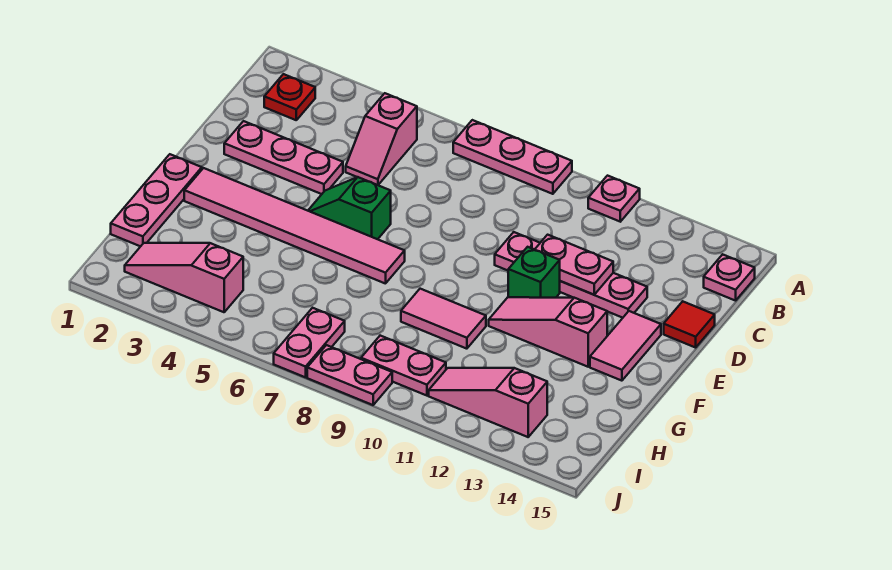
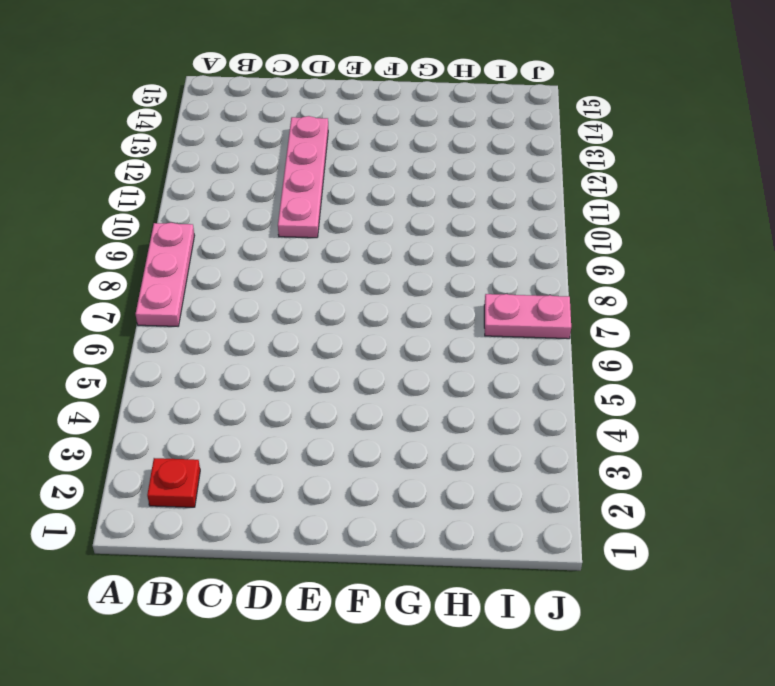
none -> pink plate A11 level 1
none -> pink slope B5:C5 level 1 top B
none -> pink plate B15 level 1

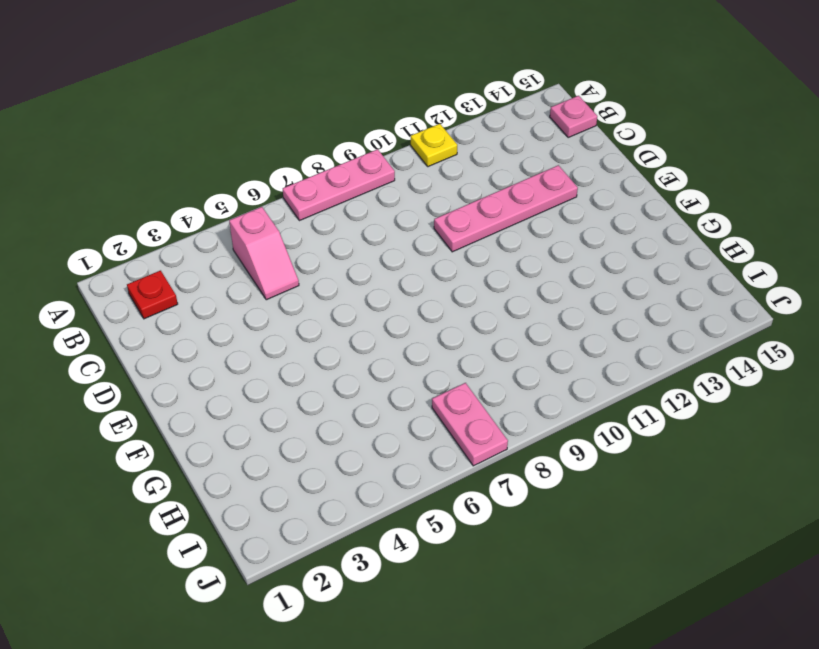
yellow plate A11 level 1 -> pink plate A11 level 1
none -> pink plate D2:D4 level 1
none -> red tile D15 level 1
none -> green slope E5:E6 level 1 top 6

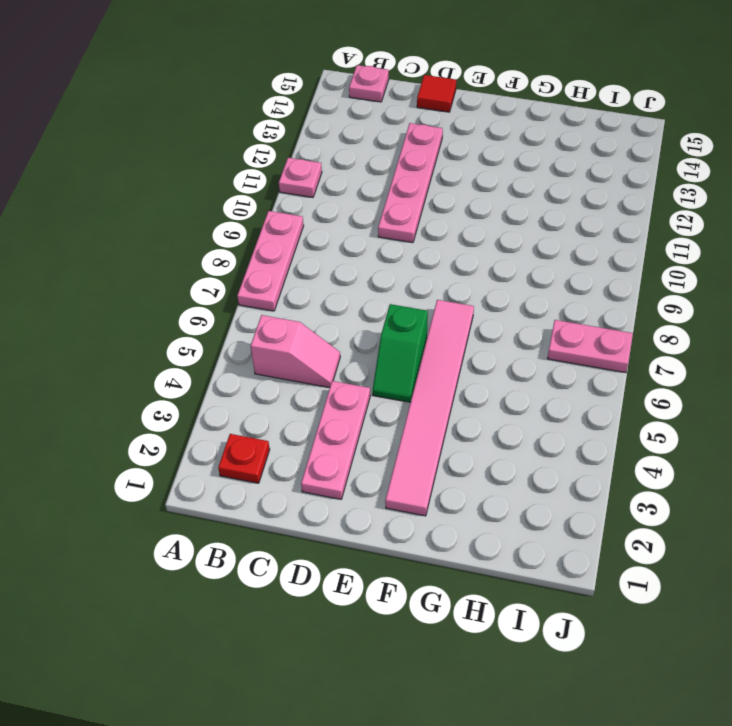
none -> green brick E11 level 1
none -> pink tile E14:F14 level 1
none -> pink plate F1:H1 level 1

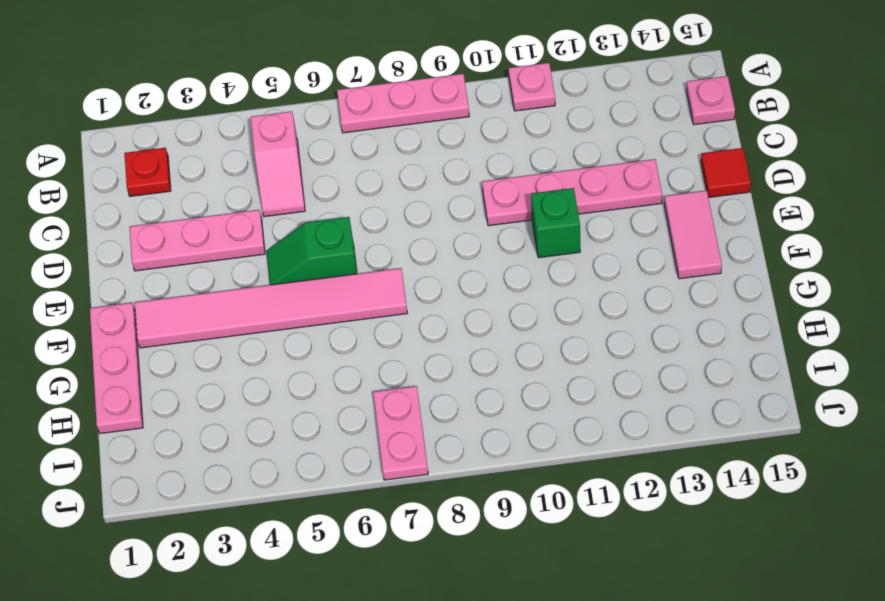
none -> pink slope F11:F13 level 1 top 13
none -> pink tile G9:G10 level 1
none -> pink slope I2:I4 level 1 top 4

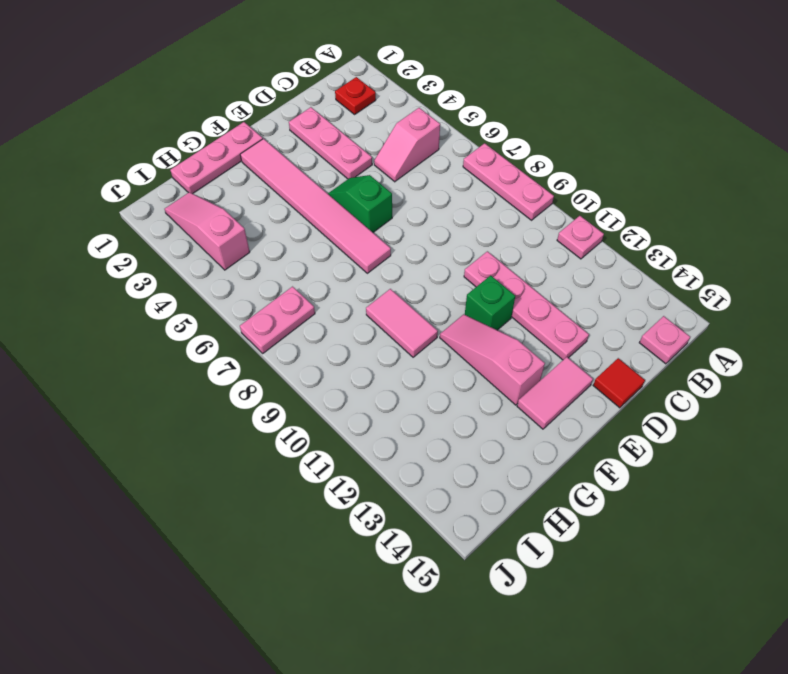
none -> pink plate I9:I10 level 1
none -> pink slope I11:I13 level 1 top 13
none -> pink plate J8:J9 level 1

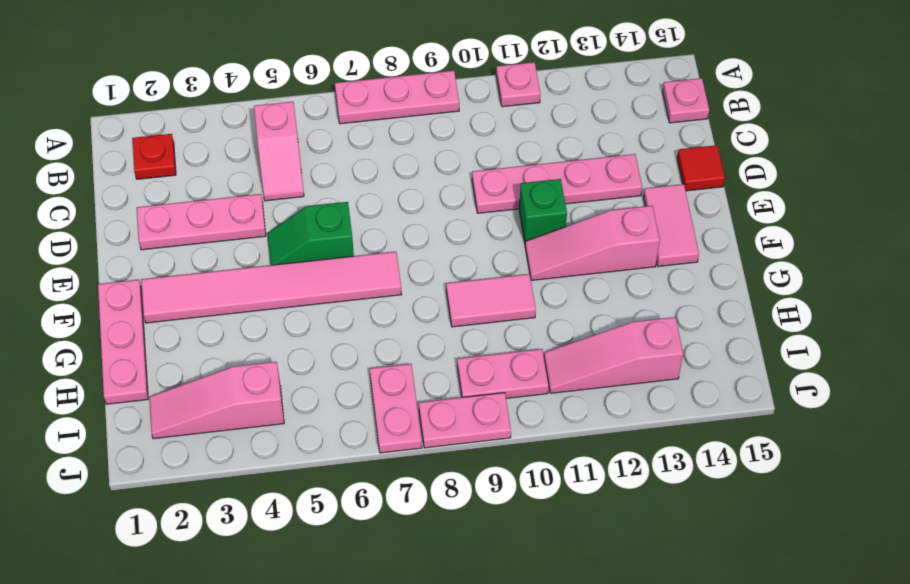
none -> pink plate D11:D12 level 2

